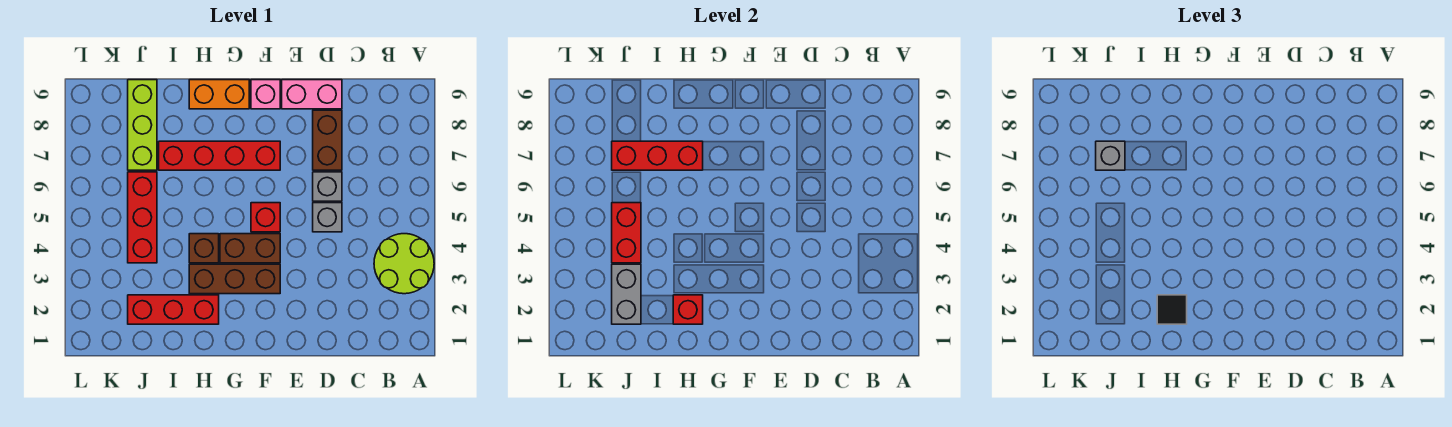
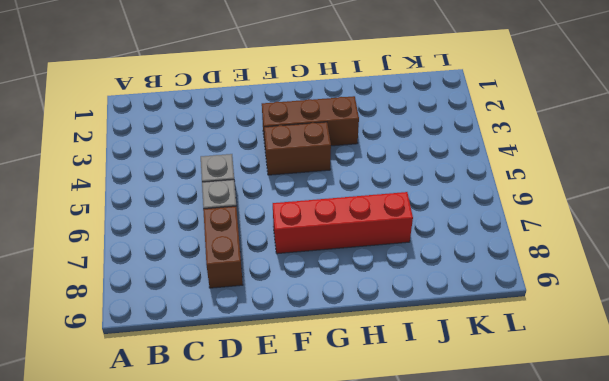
none -> lime round brick A3:B4 level 1
none -> pink brick D9:E9 level 1
none -> red brick F5 level 1

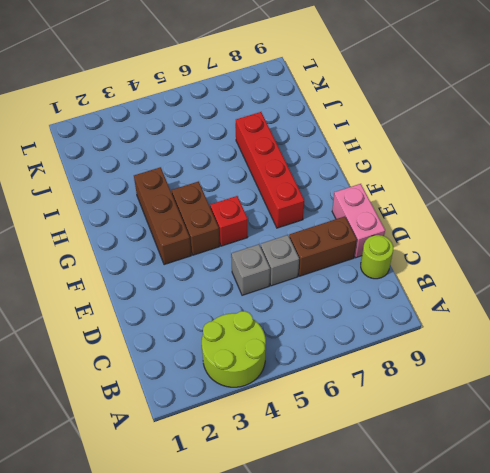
lime round brick C9 level 1 -> none
none -> pink brick F9 level 1
none -> orange brick G9:H9 level 1
none -> red brick H2:J2 level 1

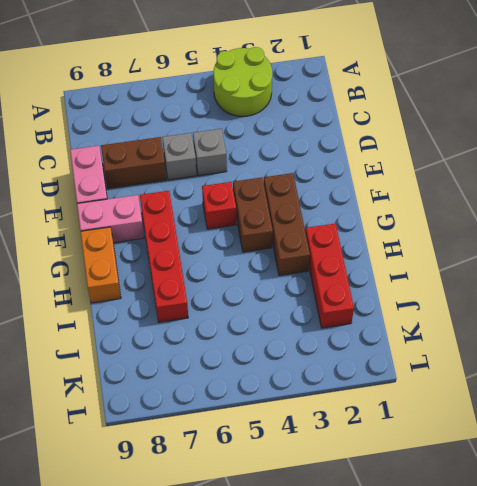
pink brick F8:F9 level 1 -> pink brick F9 level 1
none -> brown brick H4 level 1
none -> red brick J4:J6 level 1
none -> lime brick J7:J9 level 1

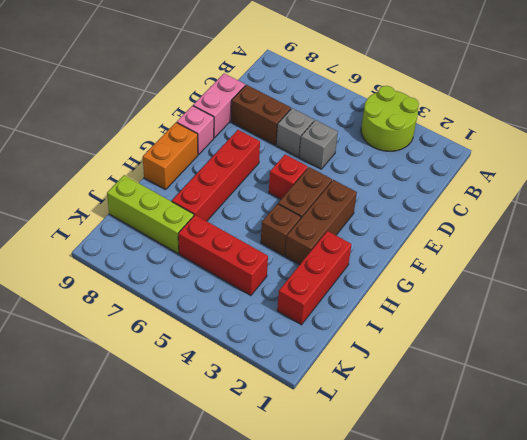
none -> red brick H2 level 2
none -> red brick H7:J7 level 2
none -> grey brick J2:J3 level 2

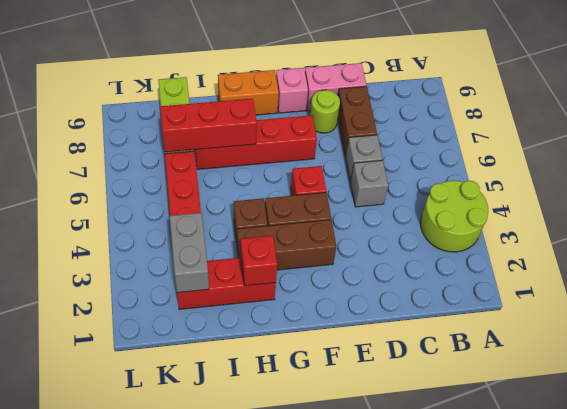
lime round brick E8 level 1 -> none
none -> red brick J4:J5 level 2
none -> black tile H2 level 3
none -> grey brick J7 level 3

